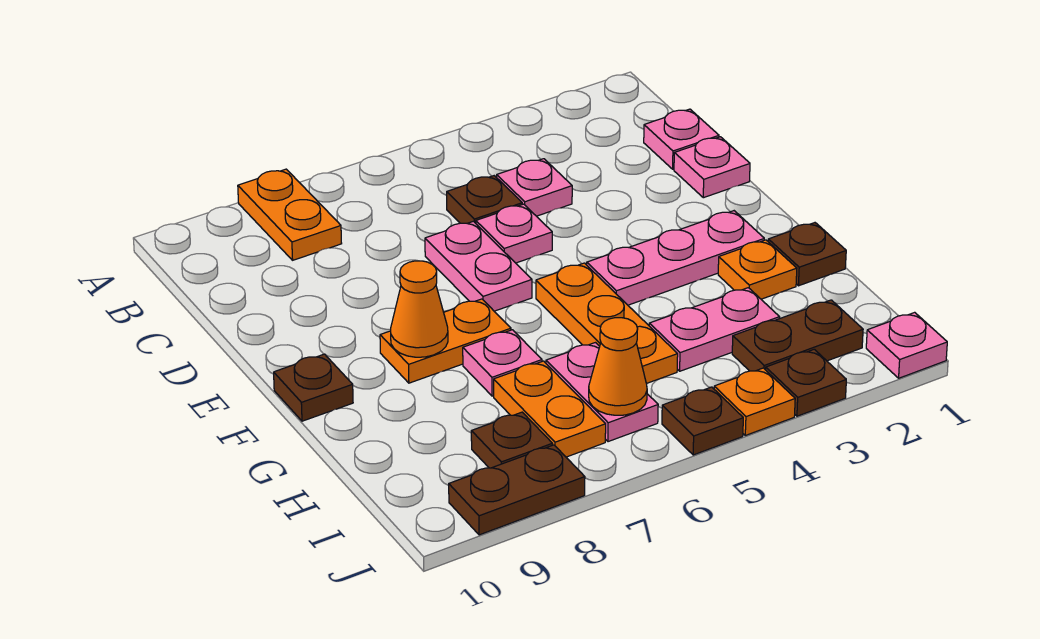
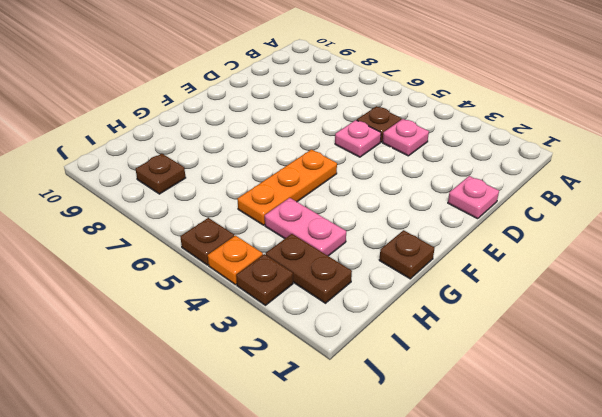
none -> orange plate A8:B8 level 1
none -> pink plate C1 level 1
none -> pink plate D6:E6 level 1

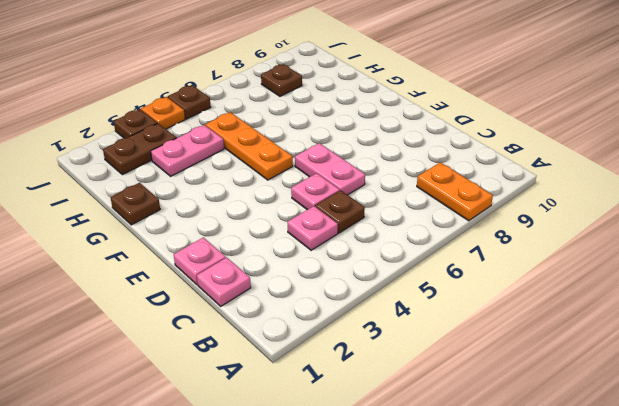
none -> pink plate F2:F4 level 1
none -> orange plate F7:F8 level 1
none -> brown plate F10 level 1

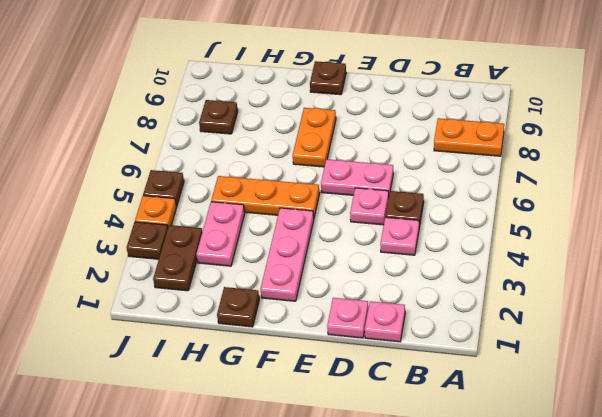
none -> orange plate G2 level 1
none -> pink plate G7 level 1
none -> pink plate H6:I6 level 1

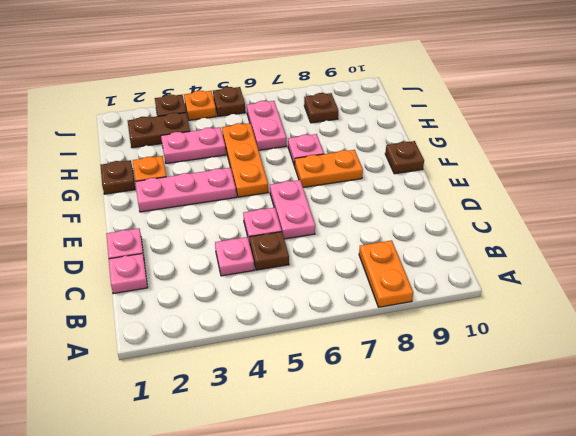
none -> orange plate H7:I7 level 1
none -> pink plate J1 level 1
none -> brown plate J8:J9 level 1

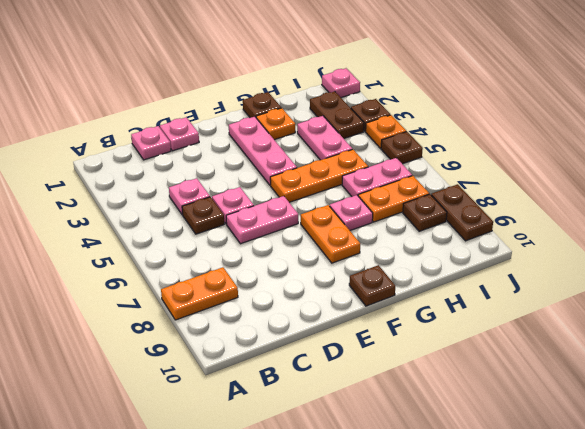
none -> orange cone F8 level 2
none -> orange cone I6 level 2

